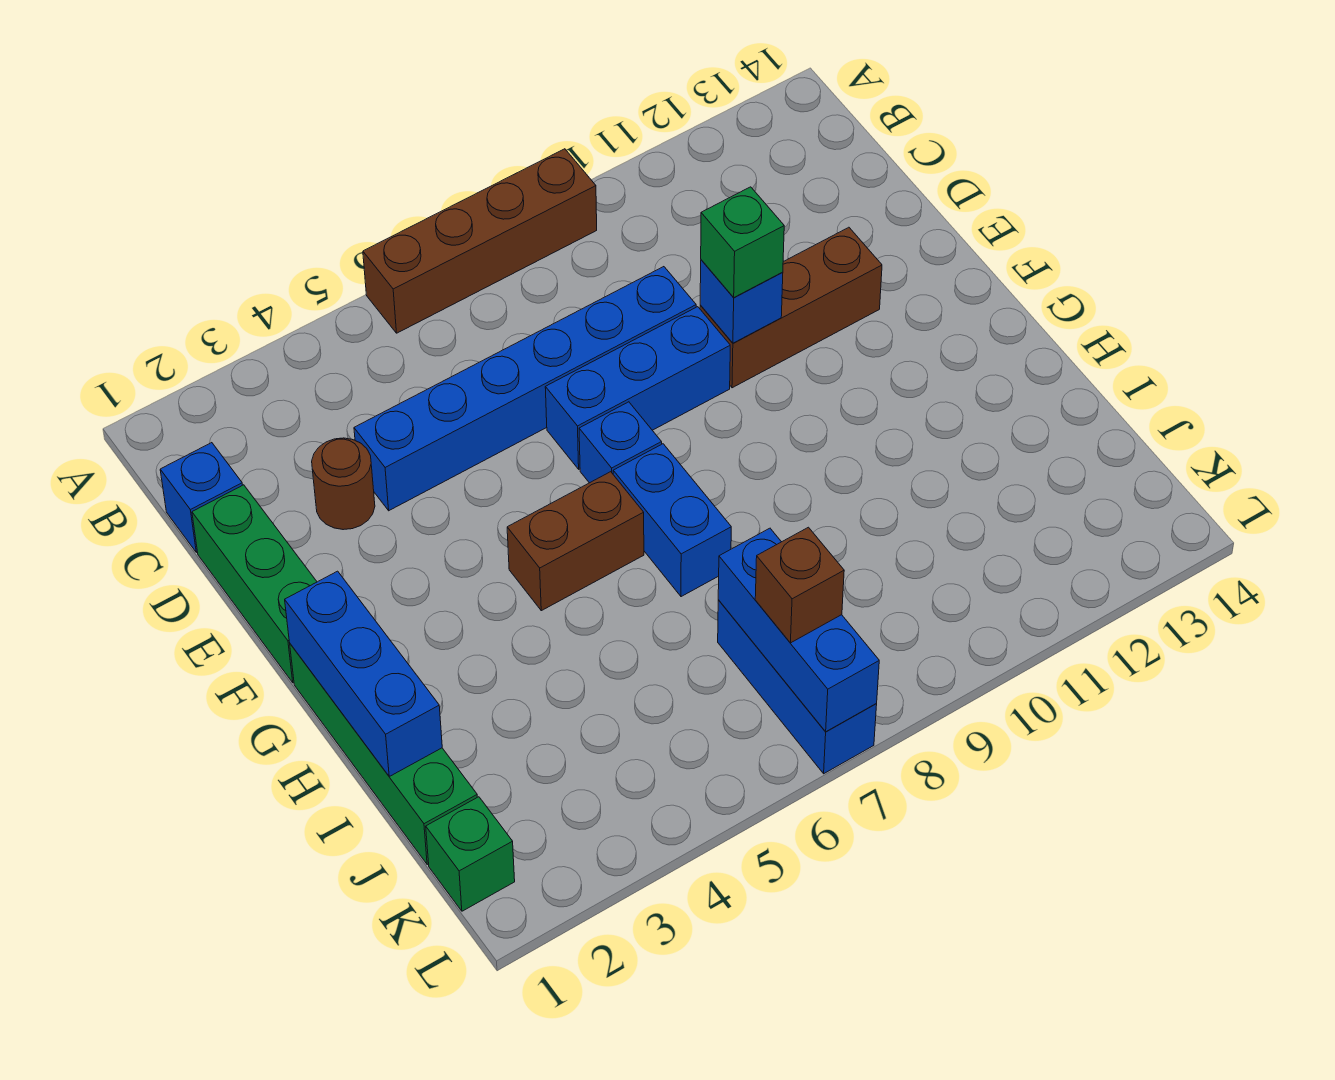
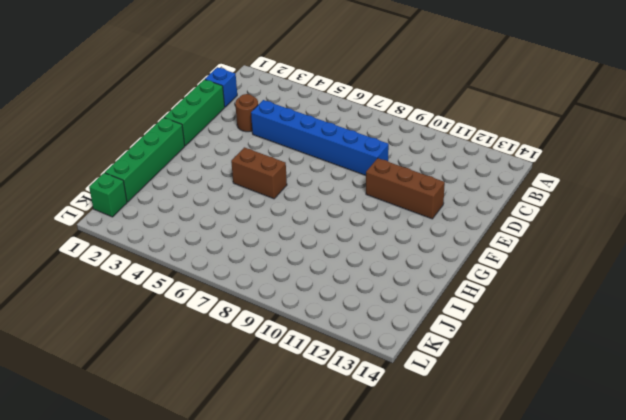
none -> brown brick A6:A9 level 1
none -> blue brick E7:E9 level 1
none -> blue brick F7 level 1

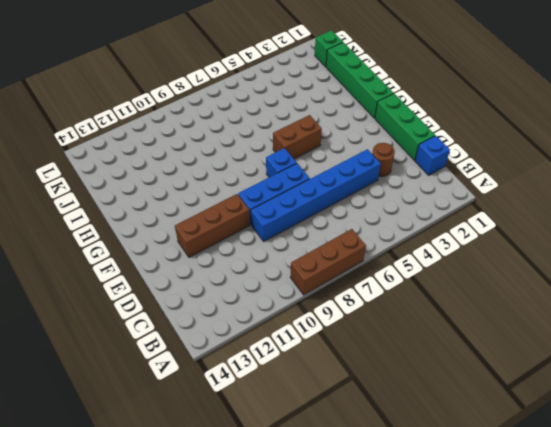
brown brick A7:A9 level 1 -> brown brick A6:A9 level 1
none -> blue brick G7:H7 level 1
none -> blue brick J7:L7 level 1
none -> blue brick E10 level 2

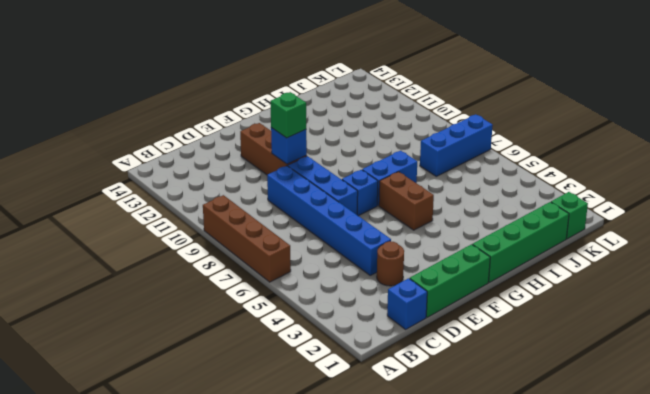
none -> blue brick G1:I1 level 2
none -> blue brick J7:L7 level 2
none -> brown brick K7 level 3

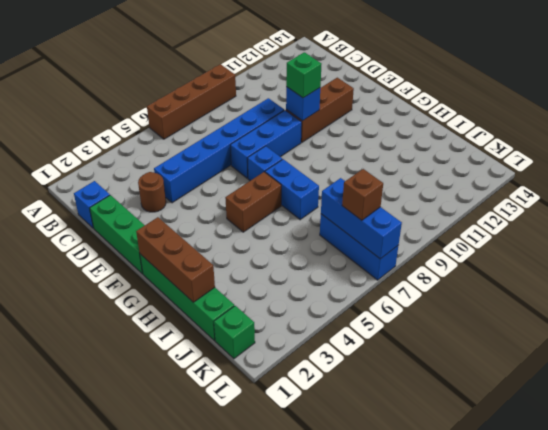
brown brick G1:I1 level 2 -> blue brick G1:I1 level 2

